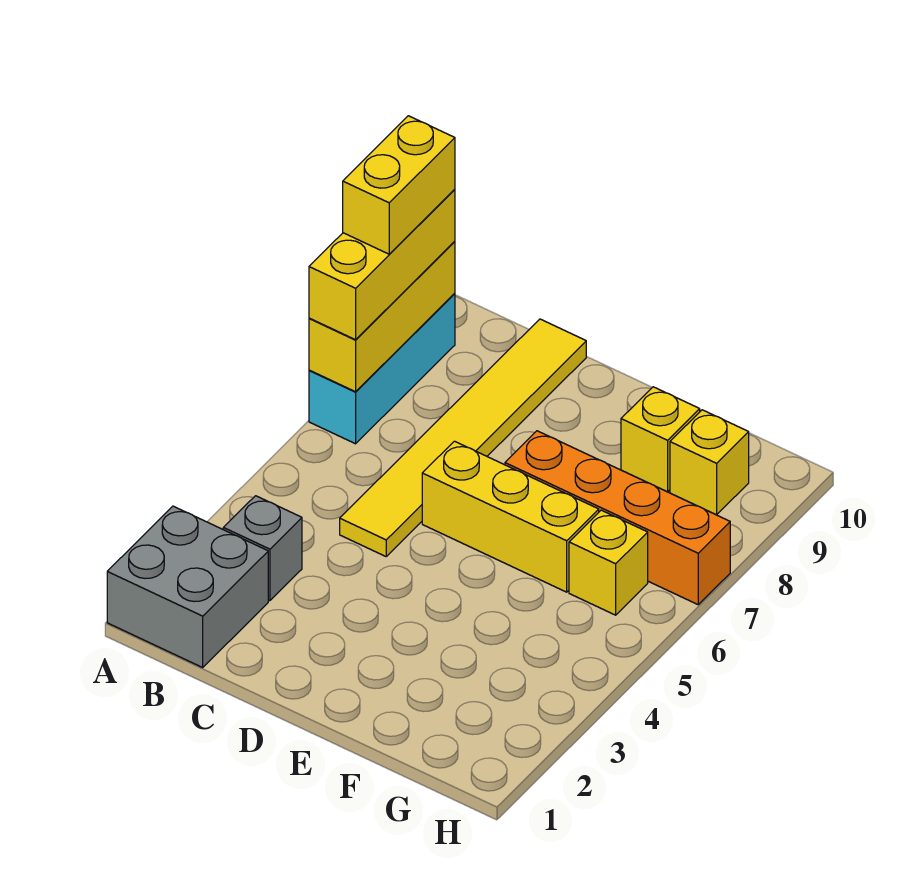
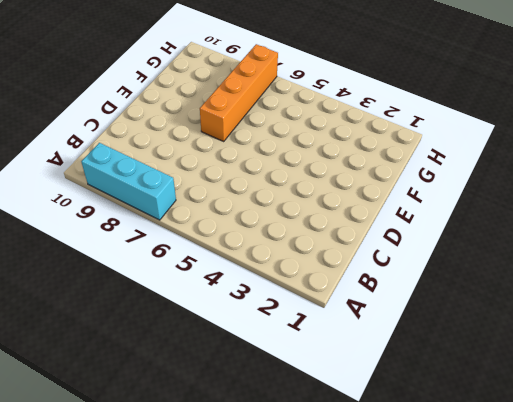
none -> grey brick A1:B2 level 1
none -> grey brick B3 level 1
none -> yellow tile C5:C10 level 1

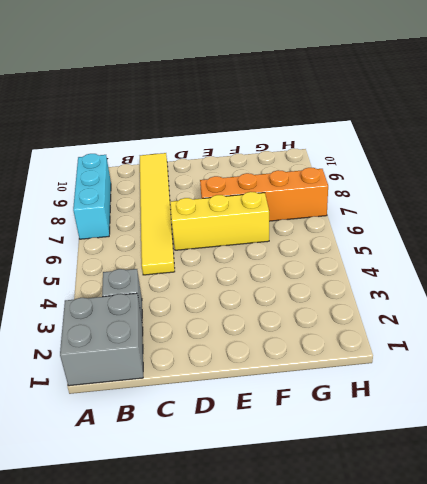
none -> yellow brick F9 level 1
none -> yellow brick G6 level 1
none -> yellow brick G9 level 1

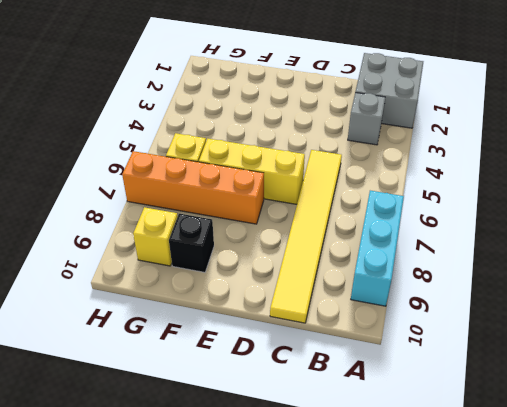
black brick F9 level 1 -> yellow brick F9 level 1
none -> yellow brick A7:A9 level 2
none -> yellow brick A7:A9 level 3
none -> yellow brick A8:A9 level 4

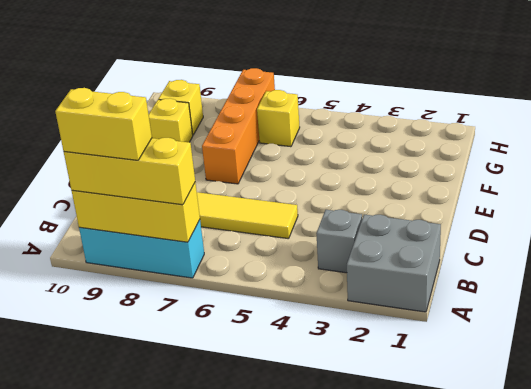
none -> yellow brick D6:F6 level 1

